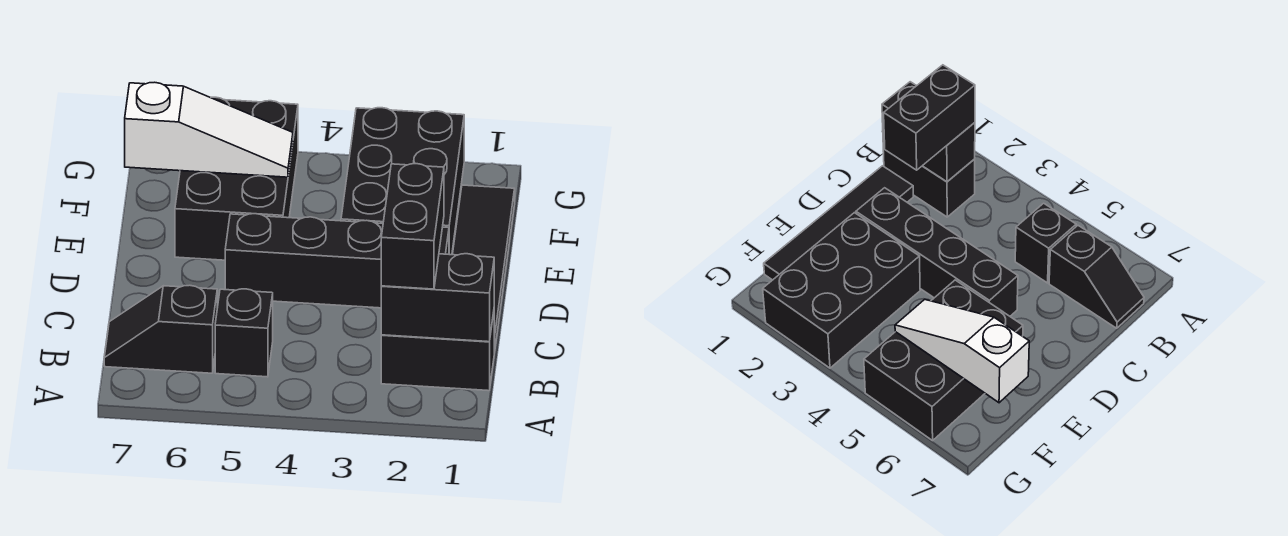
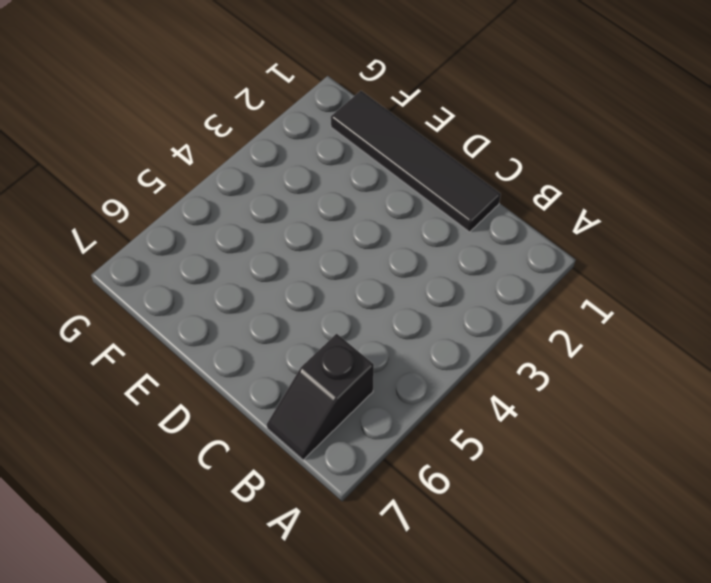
none -> black brick B1:B2 level 1
none -> black brick B5 level 1

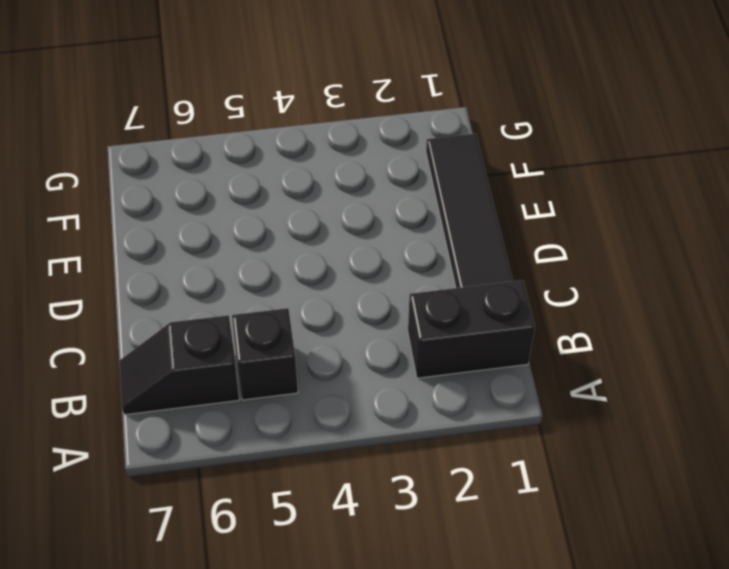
none -> black brick D2:D5 level 1
none -> black brick E2:G3 level 1

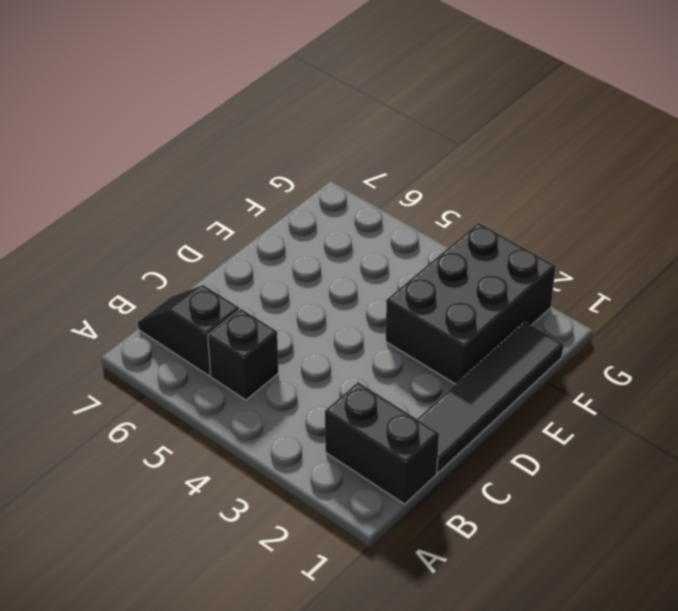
none -> black brick D2:D5 level 1
none -> black brick E5:G6 level 1

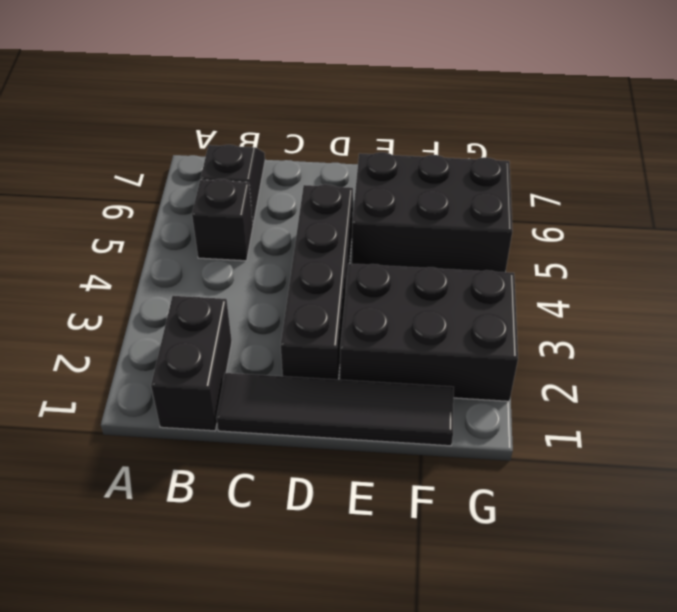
none -> black brick B1:B2 level 2
none -> white slope F5:F7 level 2 top 7

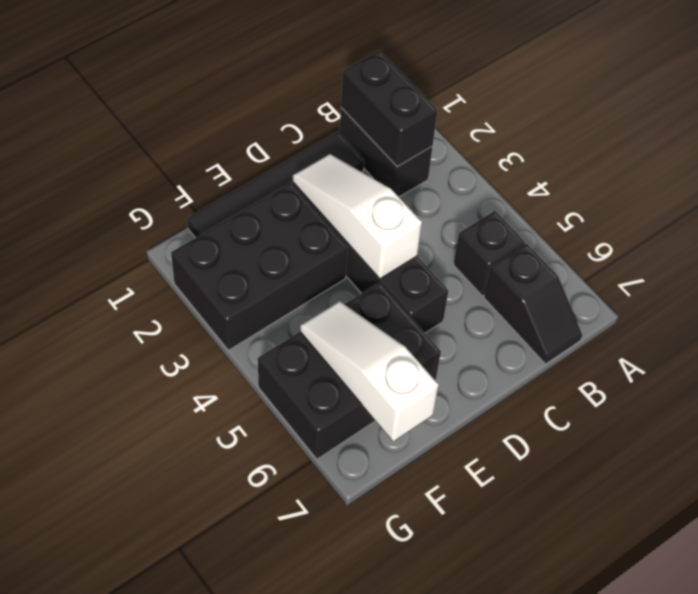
white slope D2:D4 level 2 top 4 -> none
none -> black brick B2:C2 level 3

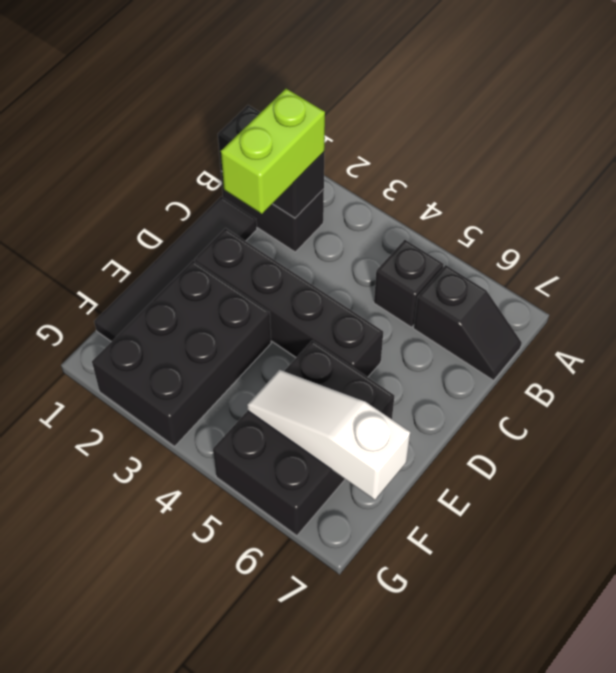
lime brick B2:C2 level 3 -> black brick B2:C2 level 3

